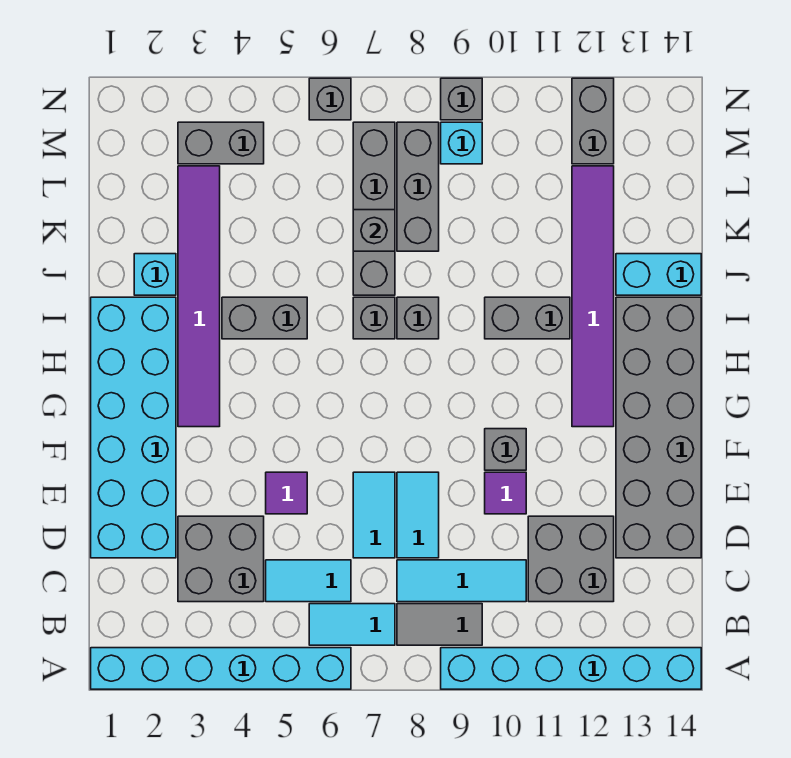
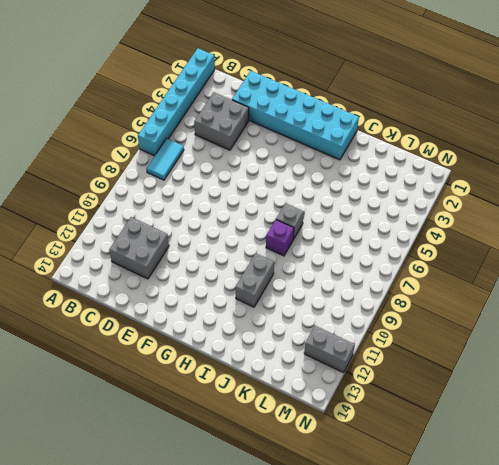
purple brick I8 level 1 -> grey brick I8 level 1
none -> cyan brick A9:A14 level 1
none -> grey tile B8:B9 level 1
none -> cyan tile C5:C6 level 1
none -> cyan tile C8:C10 level 1

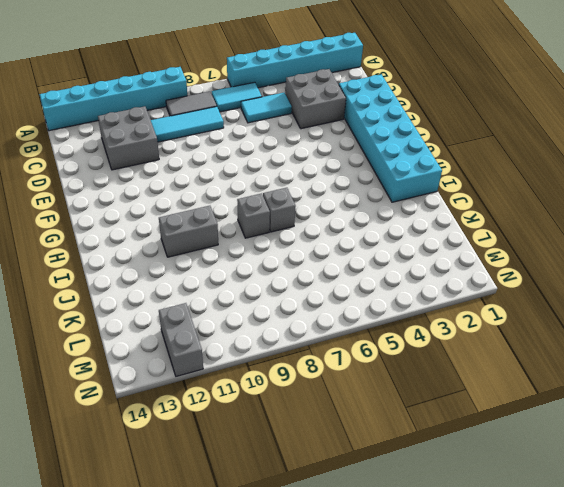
none -> cyan tile D7:E7 level 1
none -> cyan tile D8:E8 level 1
none -> grey brick D13:I14 level 1
none -> purple tile E5 level 1

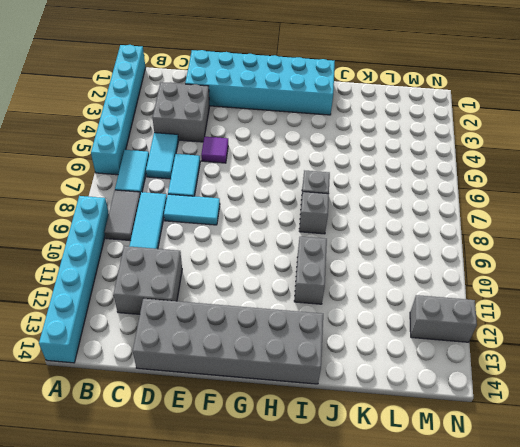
cyan tile D6:D7 level 1 -> cyan tile D7:E7 level 1
none -> purple tile E10 level 1
none -> grey brick F10 level 1
none -> purple tile G3:L3 level 1
none -> purple tile G12:L12 level 1

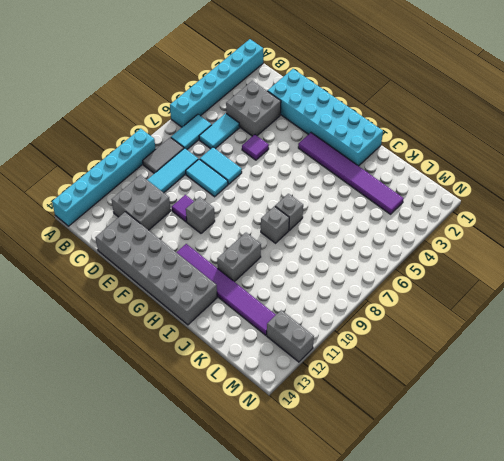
none -> grey brick I4:I5 level 1
none -> cyan brick J2 level 1
none -> grey brick J7:M7 level 1
none -> cyan brick J13:J14 level 1

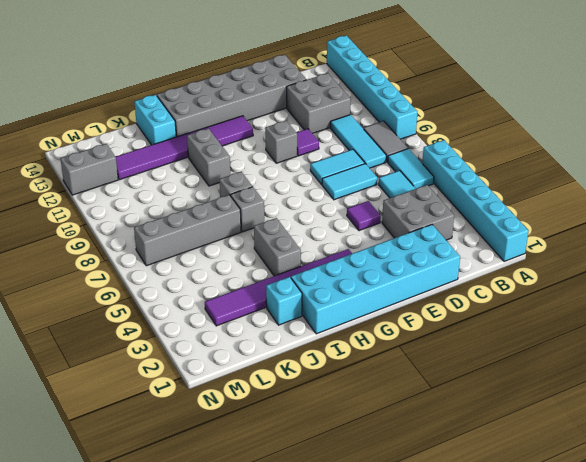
none -> grey brick K8:M8 level 1
none -> grey brick M3:M4 level 1
none -> cyan brick M9 level 1
none -> grey brick N6 level 1

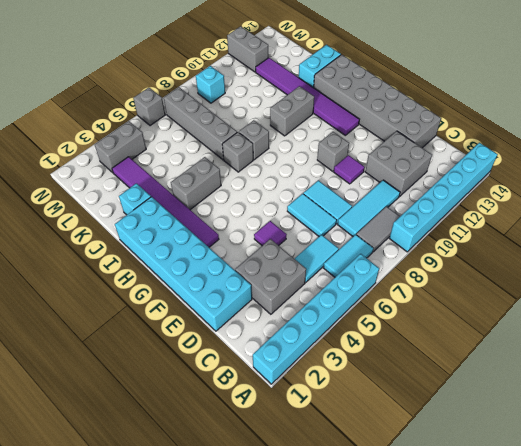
none -> grey brick K8:M8 level 1
none -> grey brick N9 level 1
none -> grey brick K7 level 2

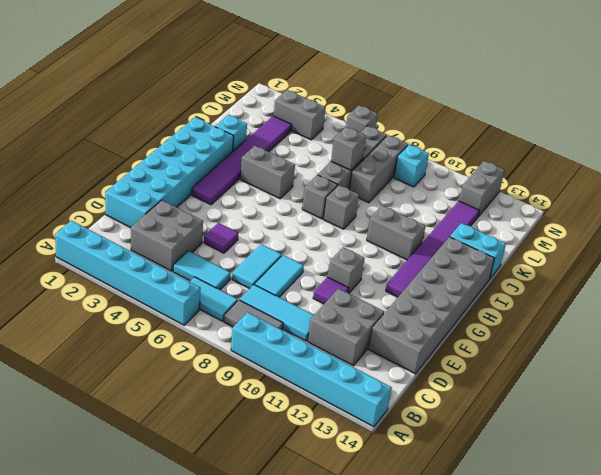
none -> grey brick N9 level 1

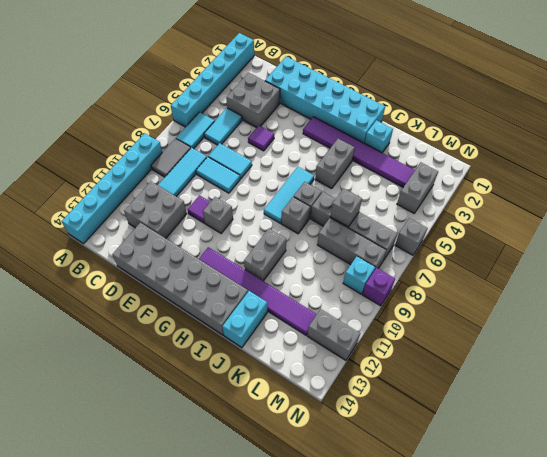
cyan tile H6:H8 level 1 -> none
purple brick N9 level 1 -> grey brick N9 level 1

